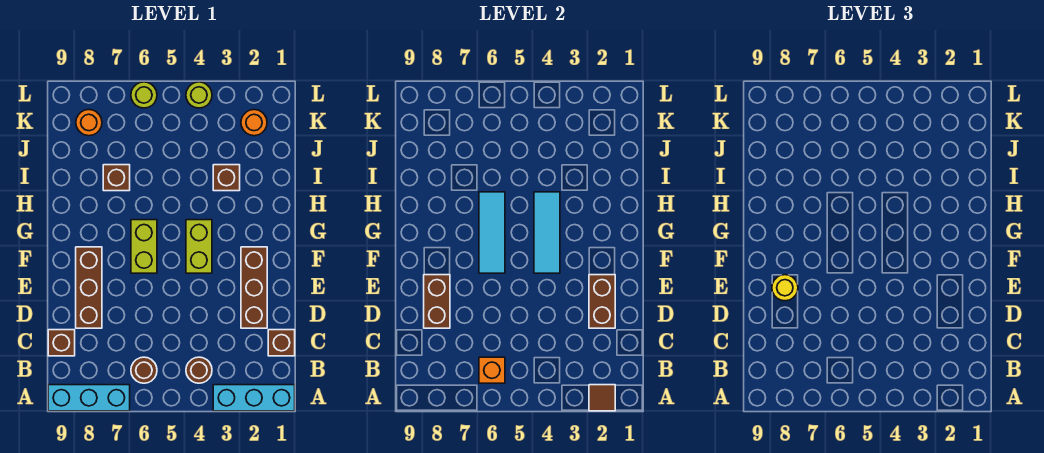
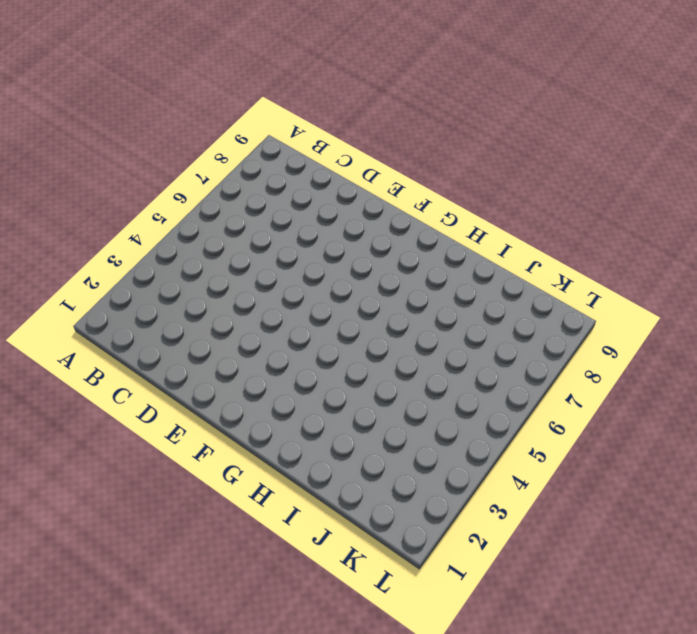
none -> cyan brick A1:A3 level 1
none -> cyan brick A7:A9 level 1
none -> brown round brick B4 level 1

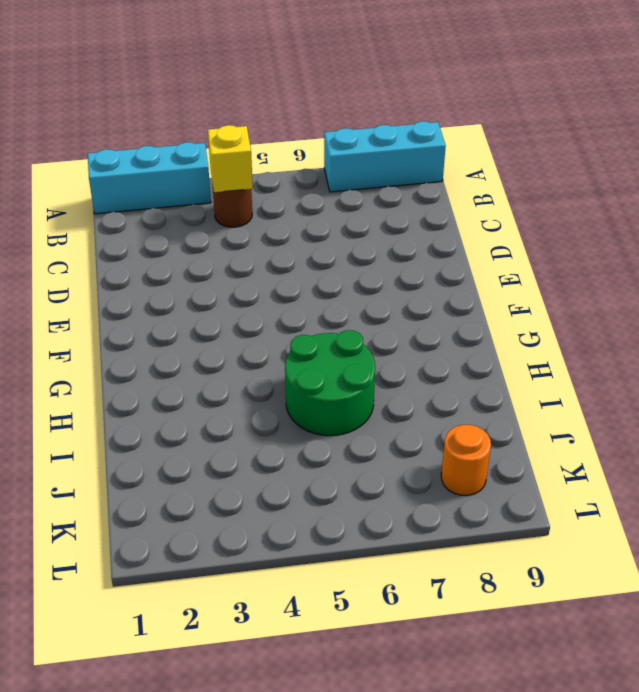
yellow brick B4 level 2 -> none
green round brick H5:I6 level 1 -> none
none -> brown round brick B6 level 1
none -> brown brick C1 level 1
none -> brown brick C9 level 1

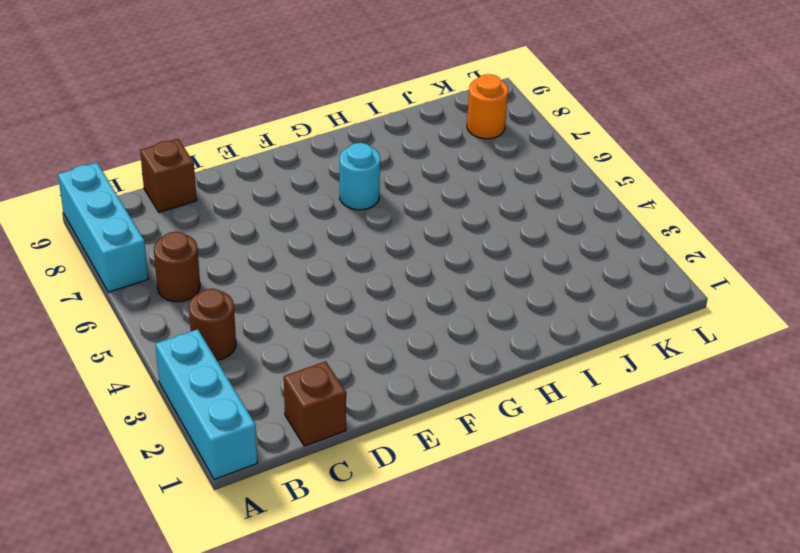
cyan round brick G7 level 1 -> none
none -> brown brick D2:F2 level 1
none -> brown brick D8:F8 level 1
none -> lime brick F4:G4 level 1

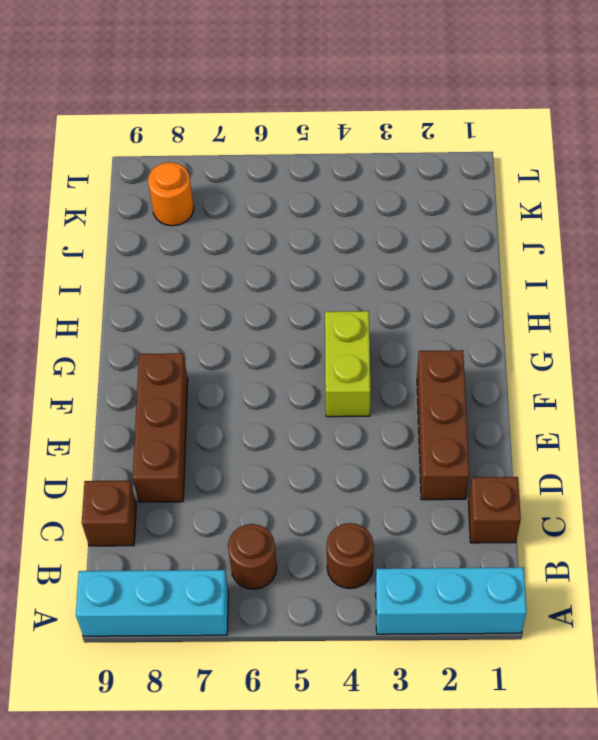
none -> lime brick F6:G6 level 1
none -> brown brick I3 level 1
none -> brown brick I7 level 1

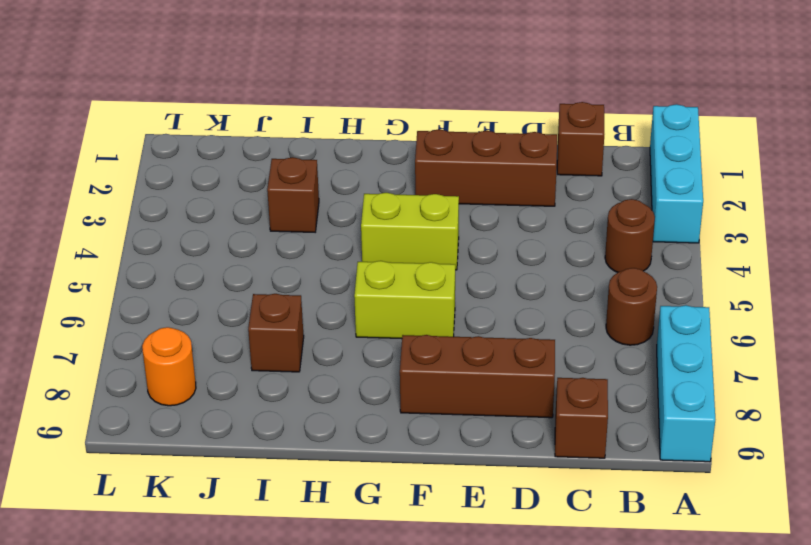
none -> orange round brick K2 level 1
none -> lime round brick L4 level 1
none -> lime round brick L6 level 1

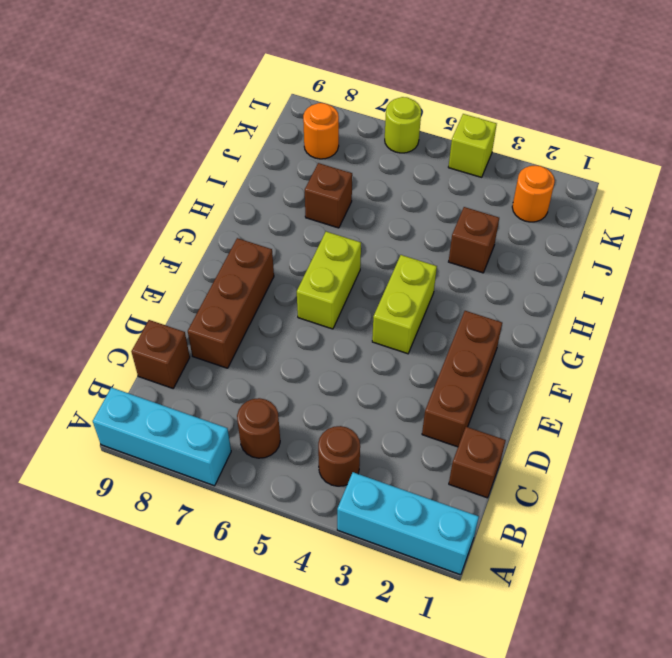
lime brick L4 level 1 -> lime round brick L4 level 1
none -> brown tile A2 level 2
none -> orange brick B6 level 2
none -> brown brick D2:E2 level 2

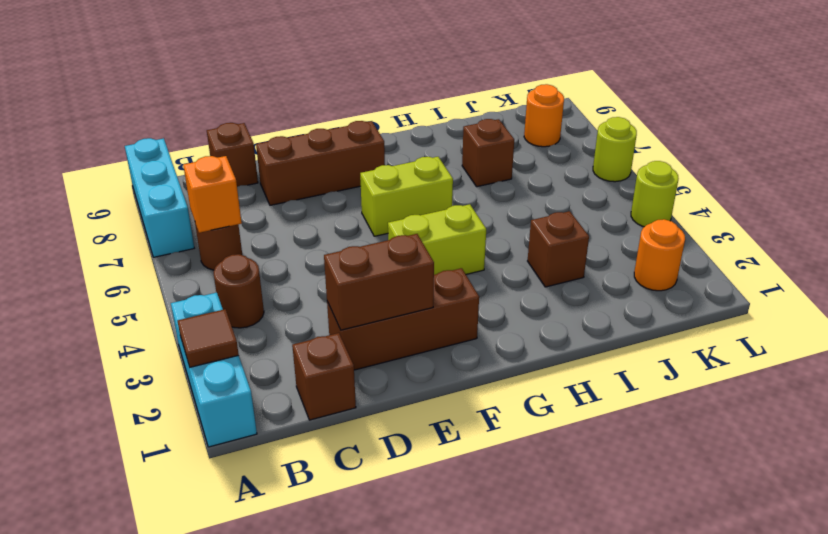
none -> brown brick D8:E8 level 2
none -> cyan tile F4:H4 level 2
none -> cyan tile F6:H6 level 2

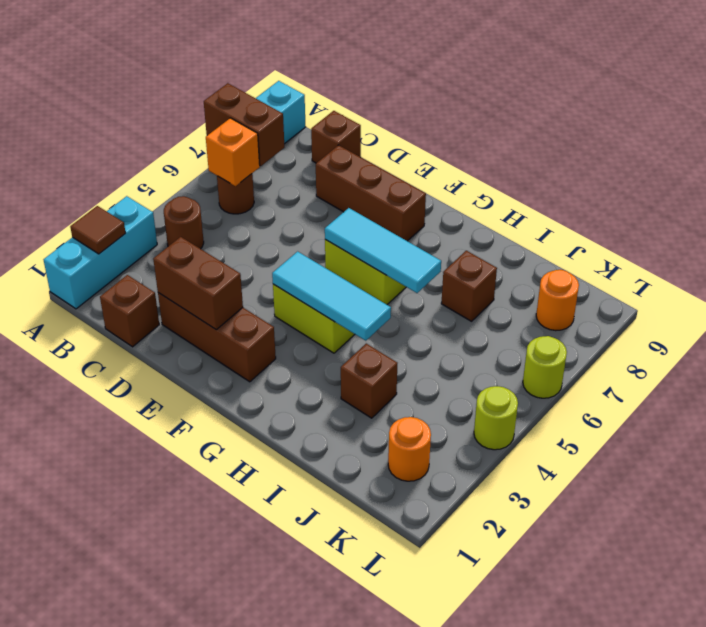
brown brick A7:B7 level 2 -> brown brick D8:E8 level 2
none -> yellow round brick E8 level 3

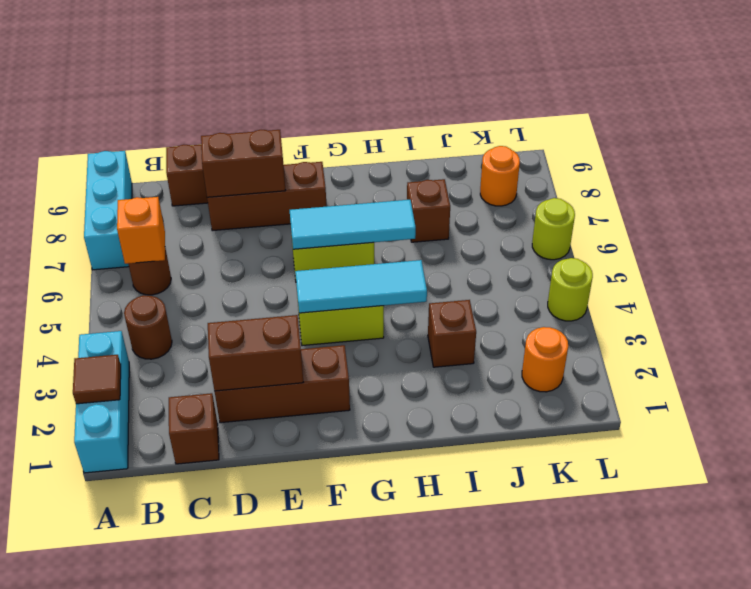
none -> yellow round brick E8 level 3

